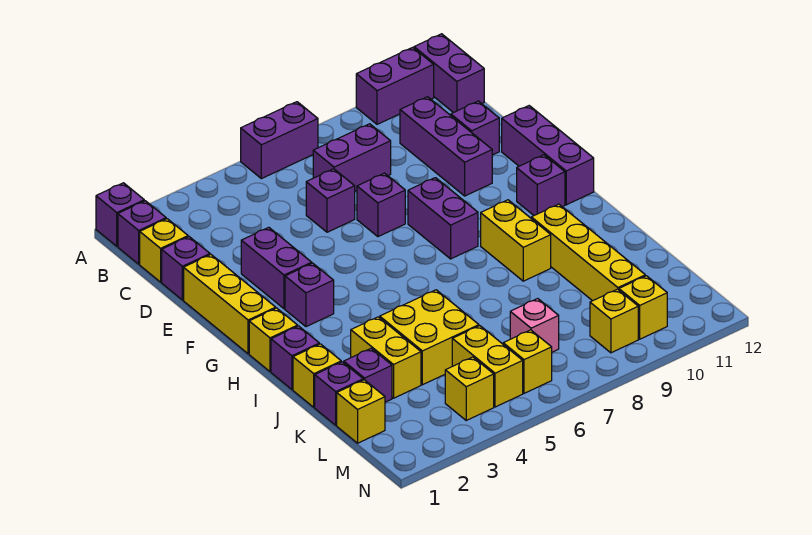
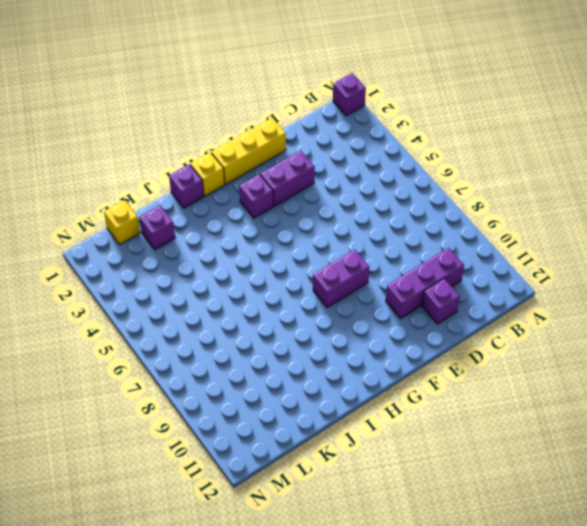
none -> purple brick A6:A7 level 1
none -> purple brick A10:A11 level 1
none -> purple brick A12:B12 level 1
none -> purple brick B1 level 1

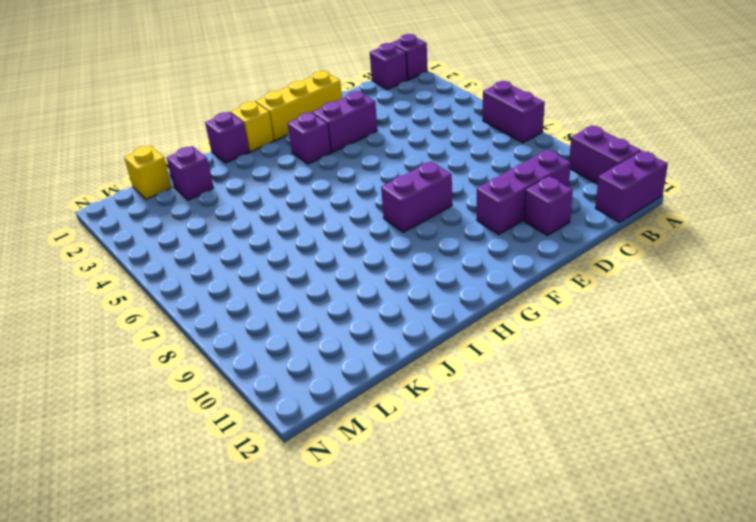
none -> yellow brick C1 level 1
none -> purple brick C7:C8 level 1
none -> purple brick D1 level 1
none -> purple brick D6 level 1

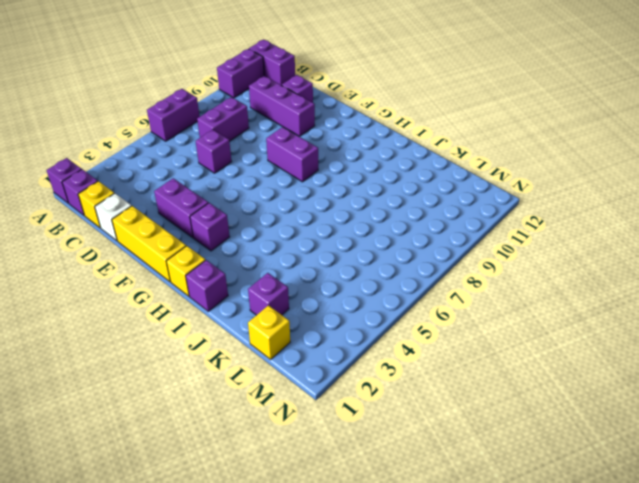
white brick D1 level 1 -> purple brick D1 level 1
none -> purple brick E7 level 1
none -> purple brick E12:G12 level 1
none -> purple brick G11 level 1
none -> yellow brick H9:I9 level 1

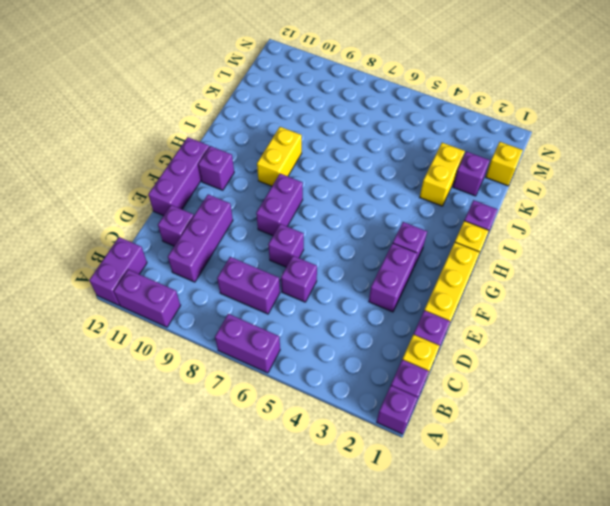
none -> yellow brick I10:L10 level 1
none -> yellow brick J1 level 1
none -> yellow brick J4:K5 level 1
none -> purple brick K1 level 1

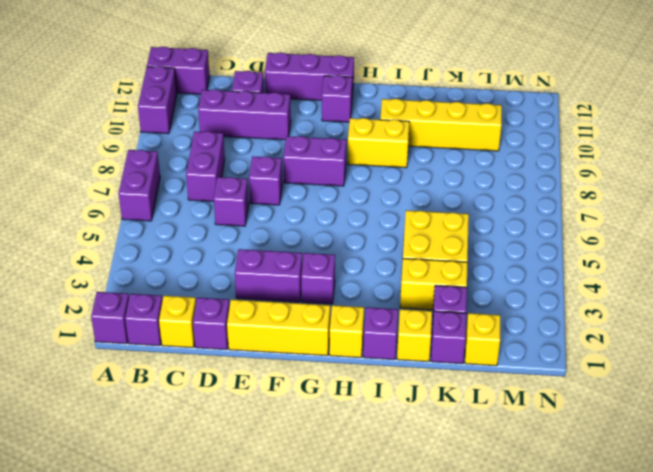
none -> yellow brick L5:M5 level 1
none -> pink brick L7 level 1
none -> yellow brick M4 level 1
none -> yellow brick M6 level 1

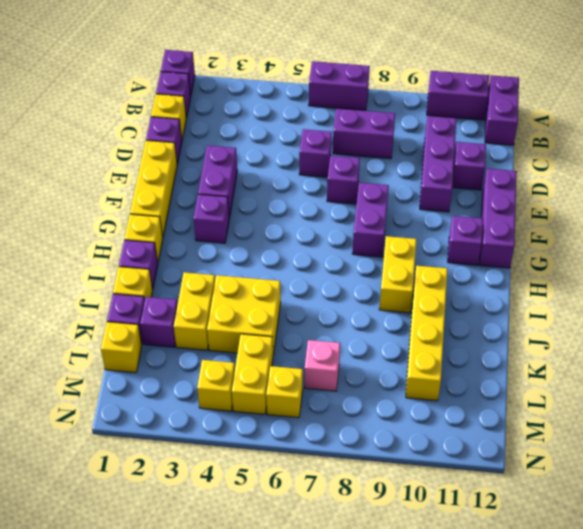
none -> yellow brick M9 level 1
none -> yellow brick M10 level 1

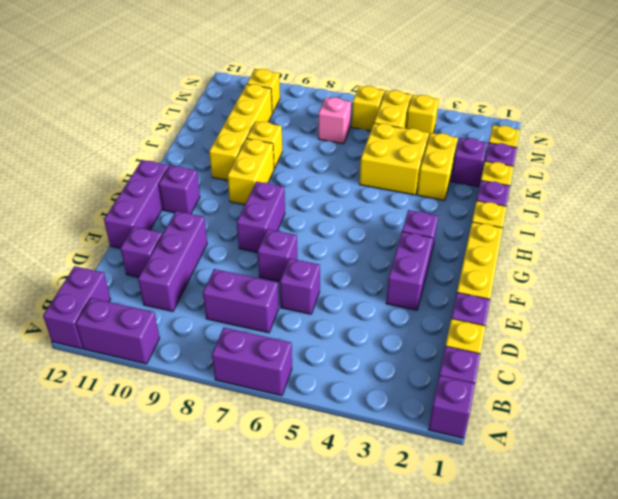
yellow brick J9 level 1 -> yellow brick M9 level 1

